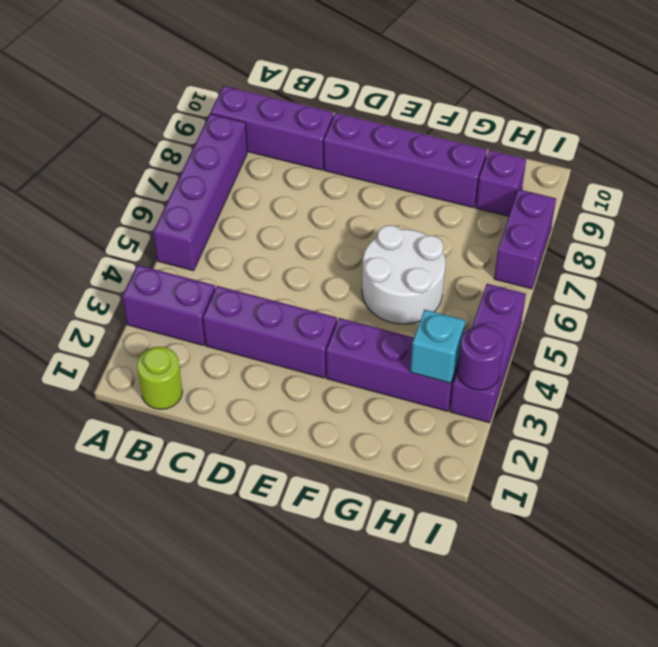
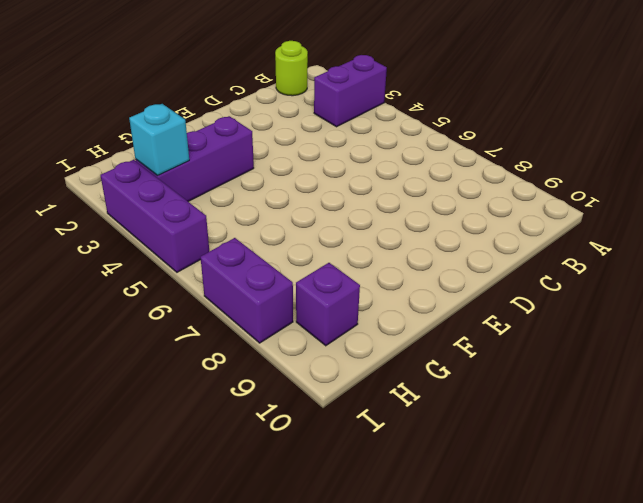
none -> purple brick A5:A8 level 1
none -> purple brick A9:C9 level 1
none -> purple brick C3:E3 level 1

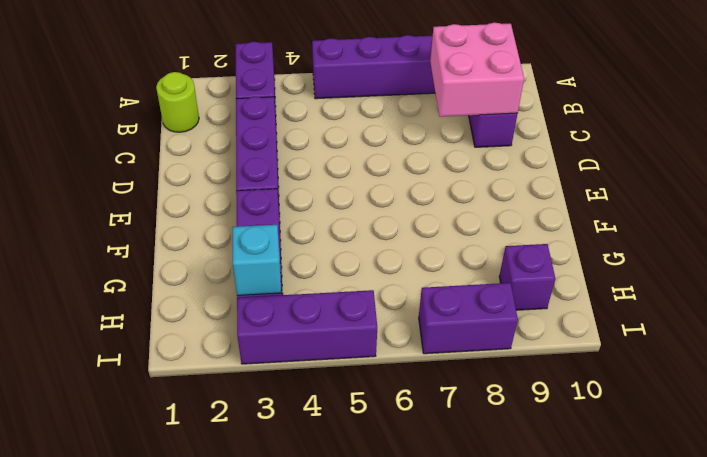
pink brick B8:C9 level 2 -> none
none -> purple brick D9:G9 level 1
none -> white round brick F5:G6 level 1
none -> purple round brick I3 level 2

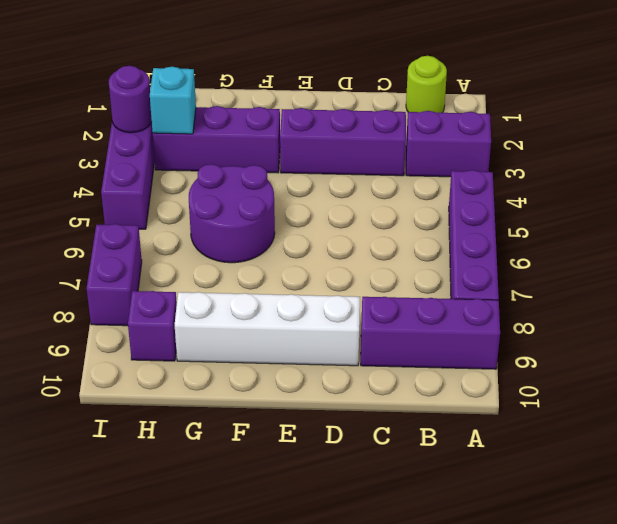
white brick D9:G9 level 1 -> purple brick D9:G9 level 1
purple round brick F5:G6 level 1 -> white round brick F5:G6 level 1

